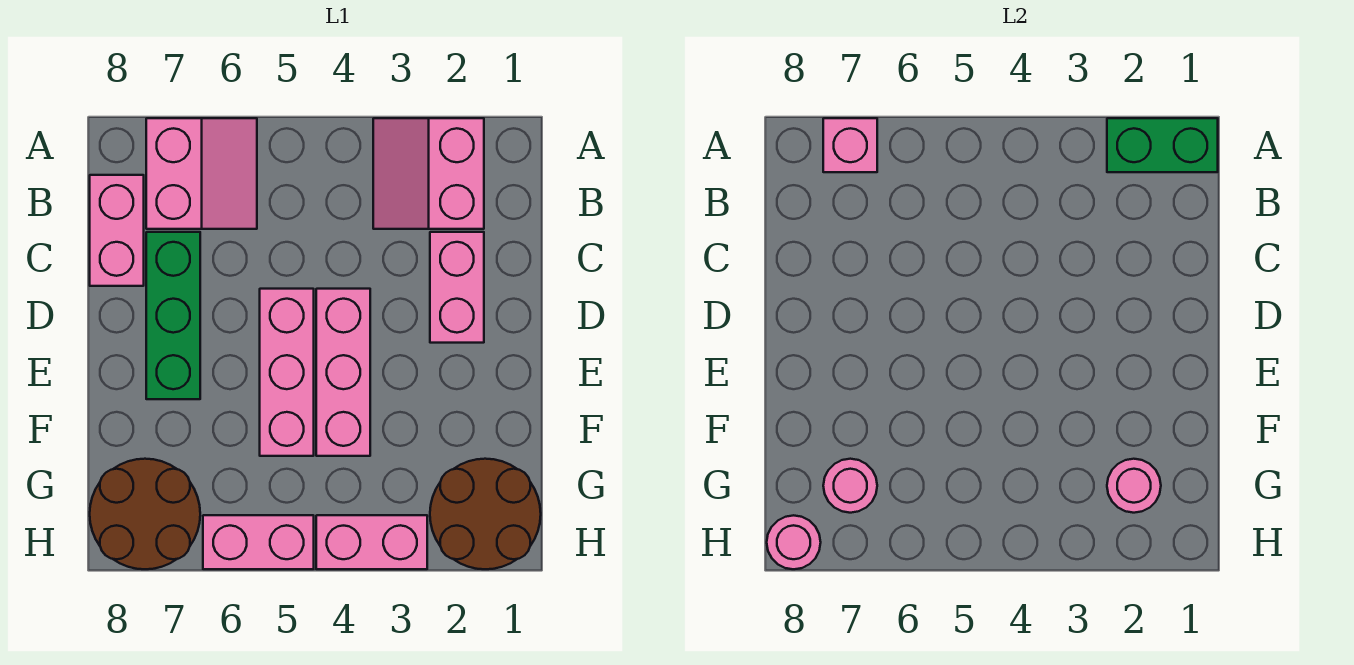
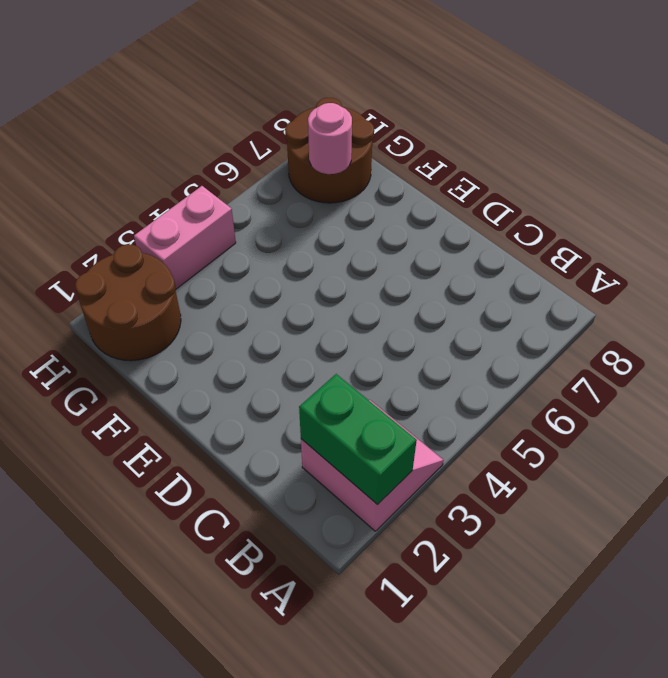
green brick A2:B2 level 2 -> green brick A1:A2 level 2
none -> pink slope A6:B7 level 1 top 7
none -> pink brick B8:C8 level 1
none -> pink brick C2:D2 level 1

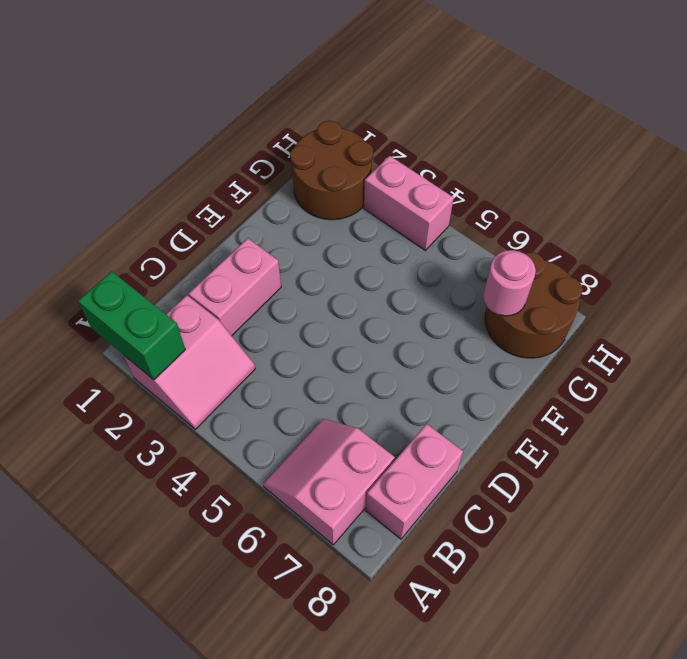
none -> green brick C7:E7 level 1
none -> pink brick D4:F4 level 1
none -> pink brick D5:F5 level 1

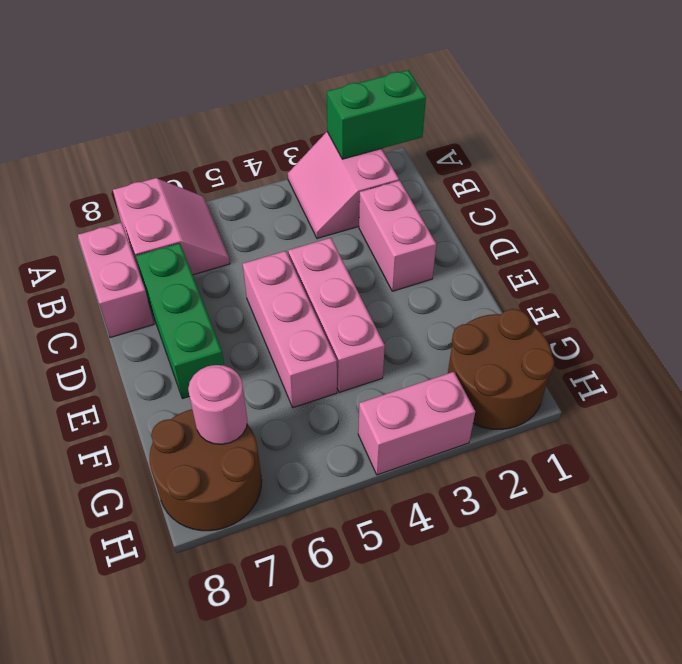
none -> pink brick H5:H6 level 1
none -> pink brick A7 level 2
none -> pink round brick G2 level 2

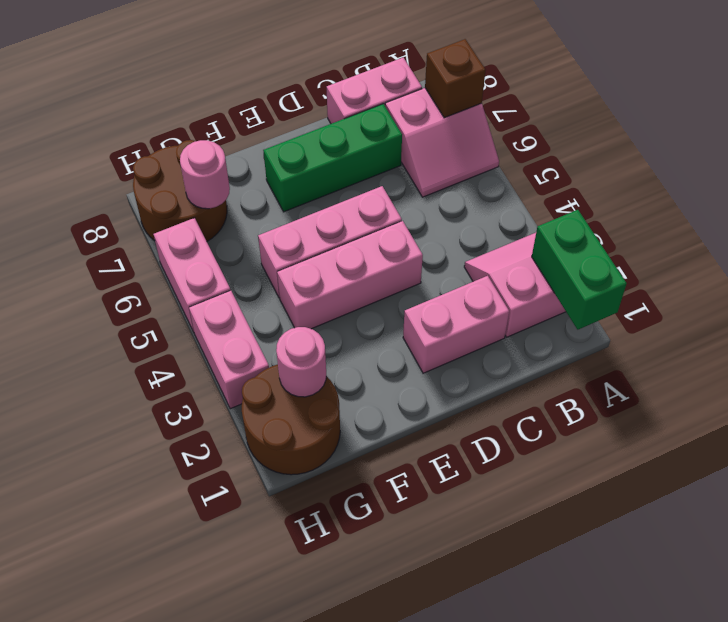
brown brick A7 level 2 -> pink brick A7 level 2
none -> pink round brick H8 level 2

